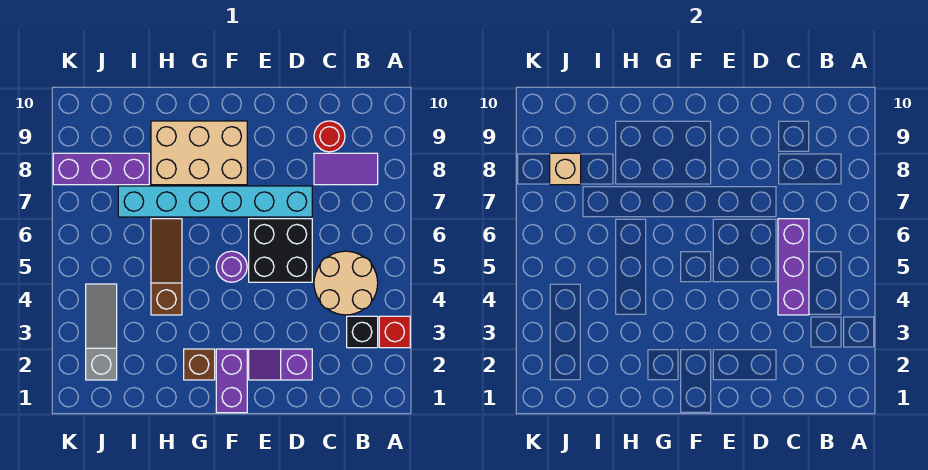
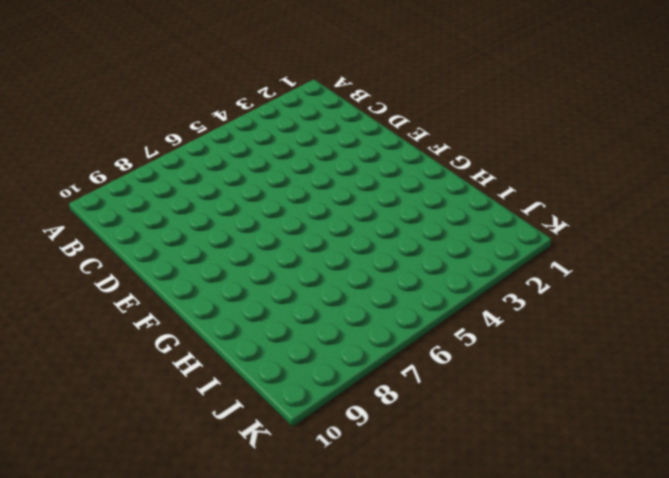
none -> red brick A3 level 1
none -> black brick B3 level 1
none -> tan round brick B4:C5 level 1

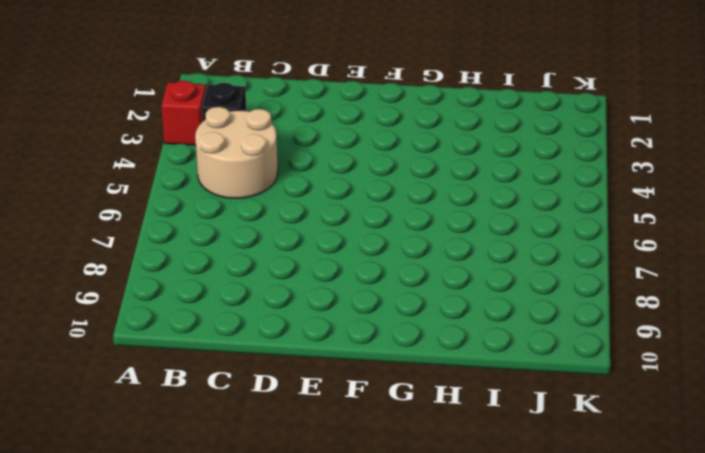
none -> purple tile B8:C8 level 1
none -> red round brick C9 level 1
none -> purple slope D2:E2 level 1 top D

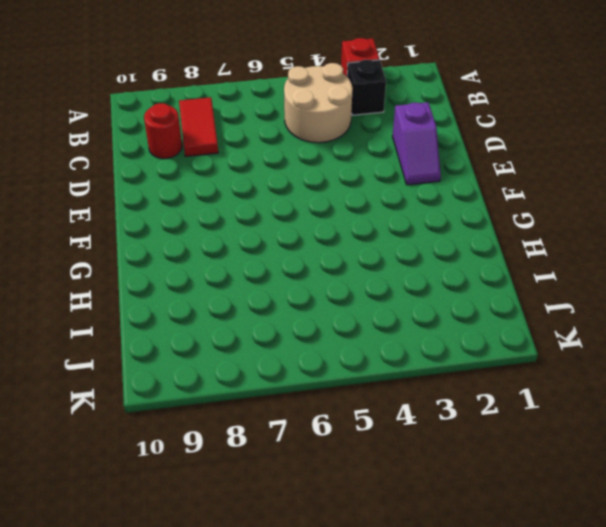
red tile B8:C8 level 1 -> purple tile B8:C8 level 1
none -> black brick D5:E6 level 1
none -> cyan brick D7:I7 level 1
none -> purple brick F1:F2 level 1

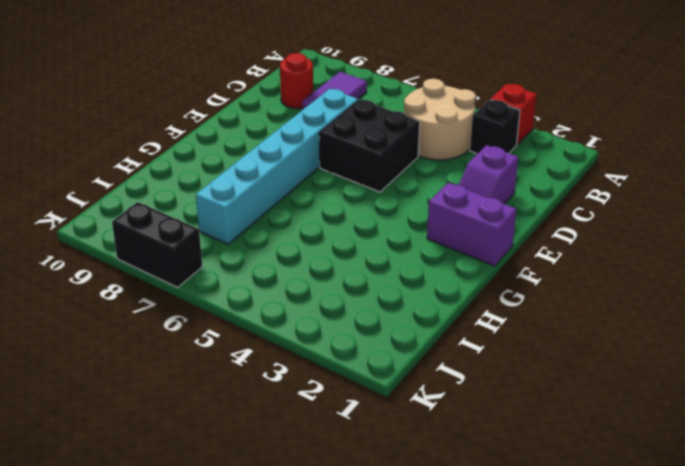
black brick K7:K8 level 1 -> purple brick I8:K8 level 1
none -> purple round brick F5 level 1
none -> tan brick F8:H9 level 1
none -> brown brick G2 level 1

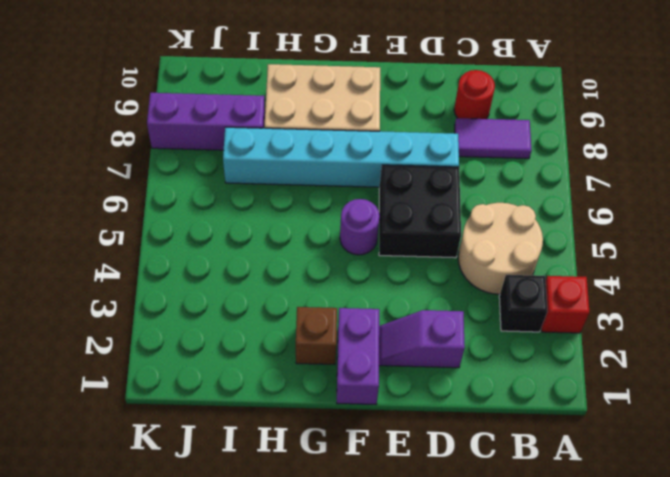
none -> brown slope H4:H6 level 1 top 4
none -> grey slope J2:J4 level 1 top 2
none -> purple brick C4:C6 level 2

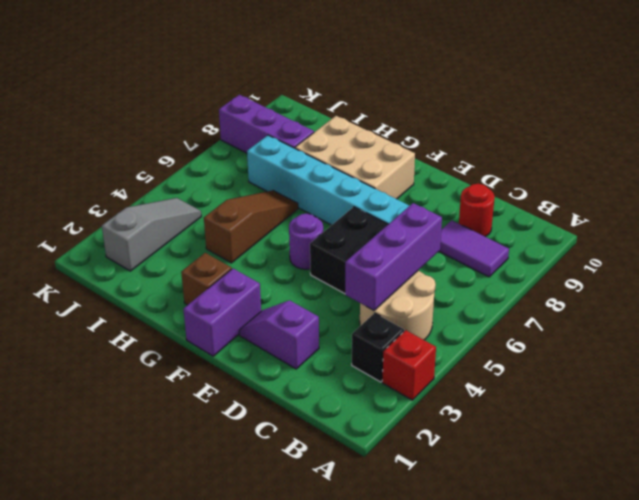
none -> tan brick J8 level 2

